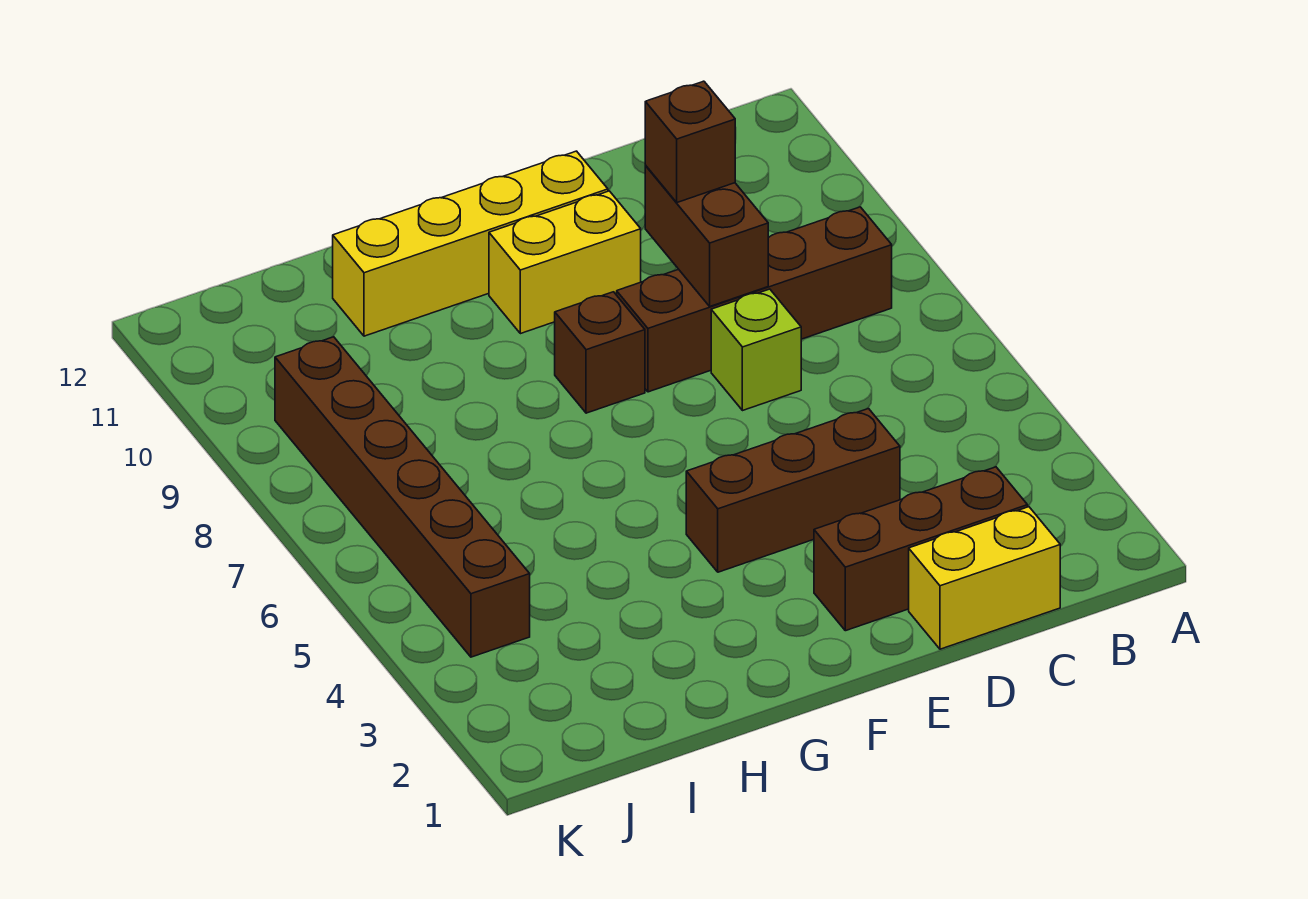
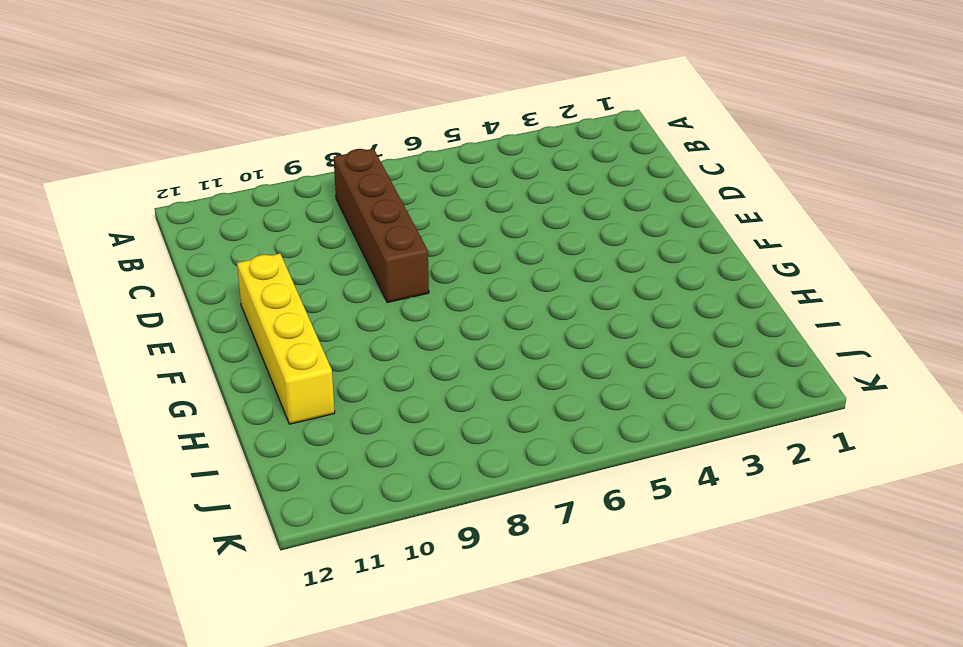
none -> yellow brick C1:D1 level 1
none -> brown brick C2:E2 level 1

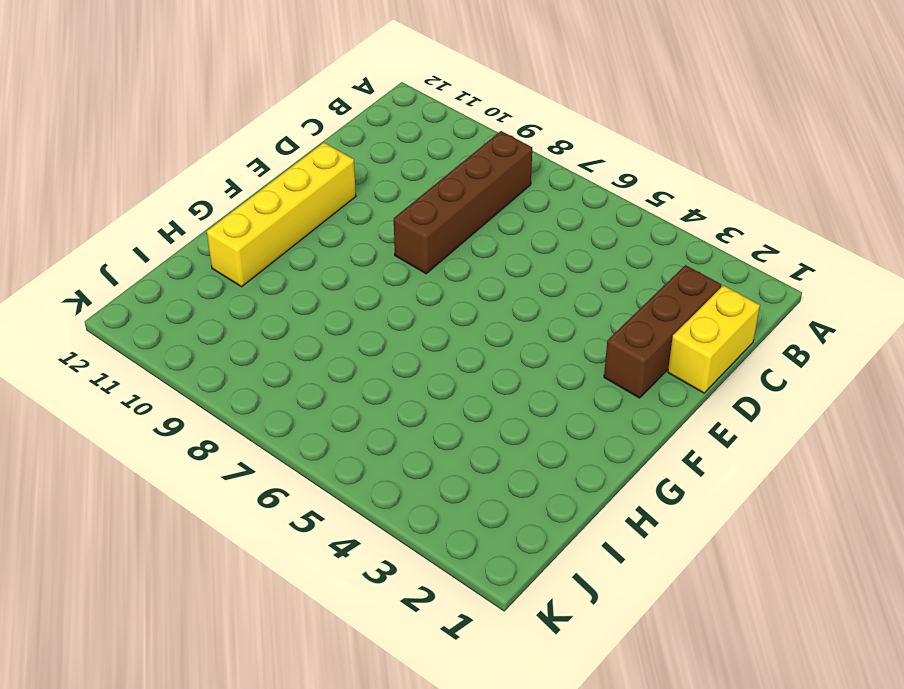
none -> brown brick D4:F4 level 1
none -> lime brick D7 level 1

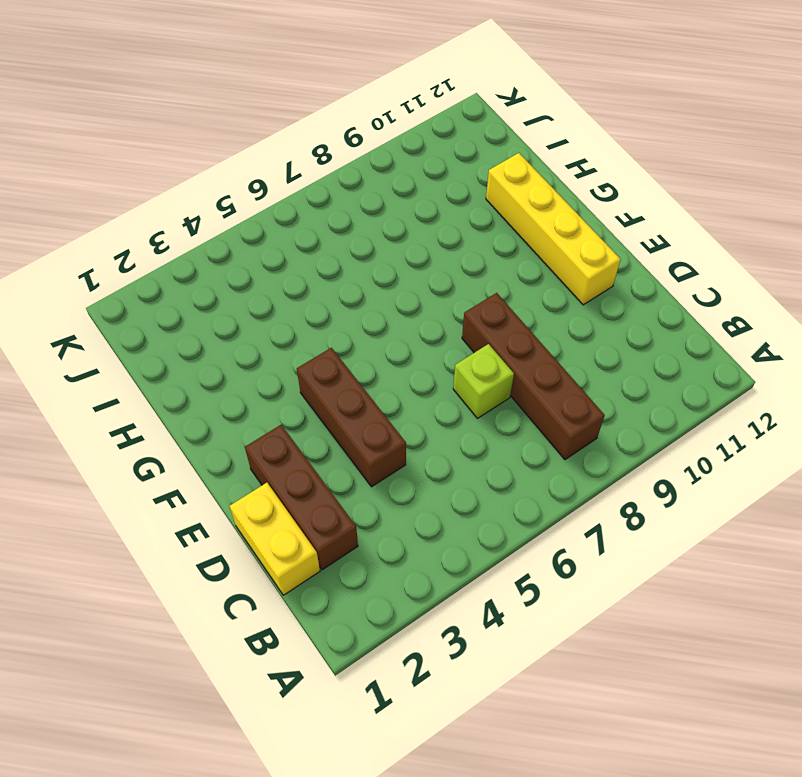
none -> yellow brick E10:F10 level 1
none -> brown brick F8 level 1

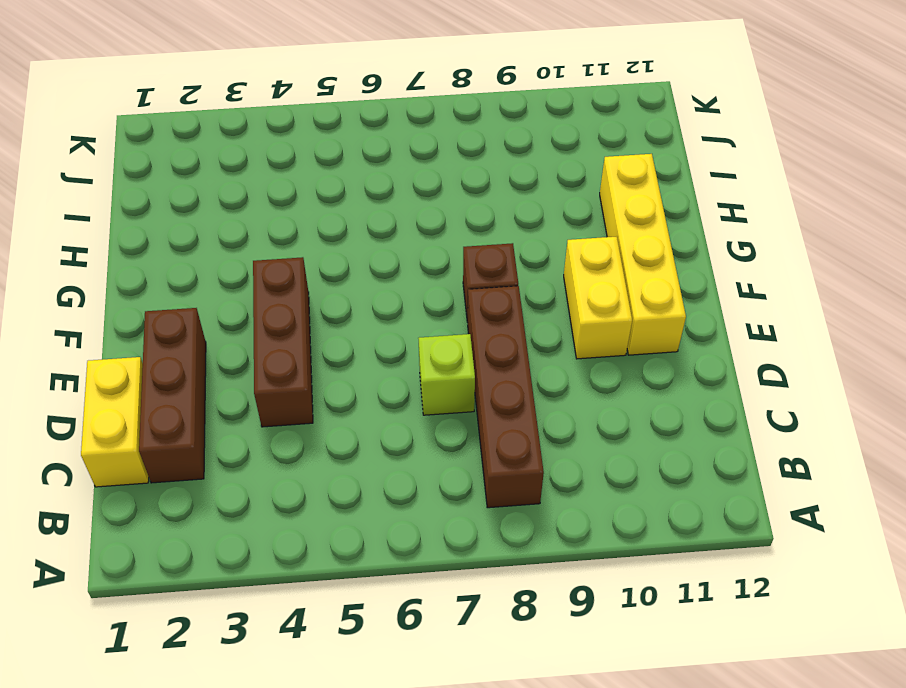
none -> brown brick J4:J9 level 1
none -> brown brick D8:D9 level 2

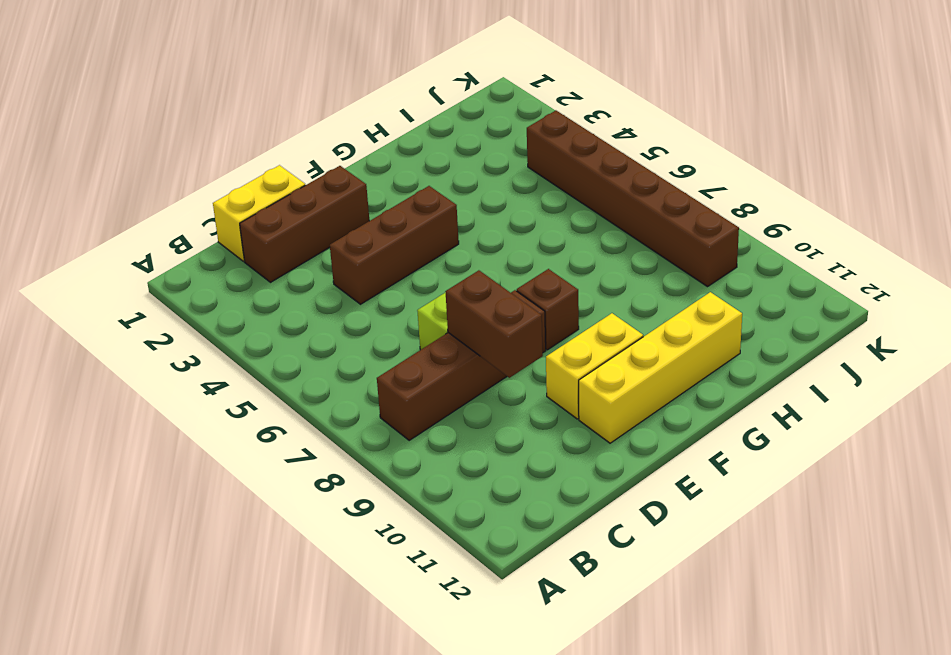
none -> brown brick D9 level 3

